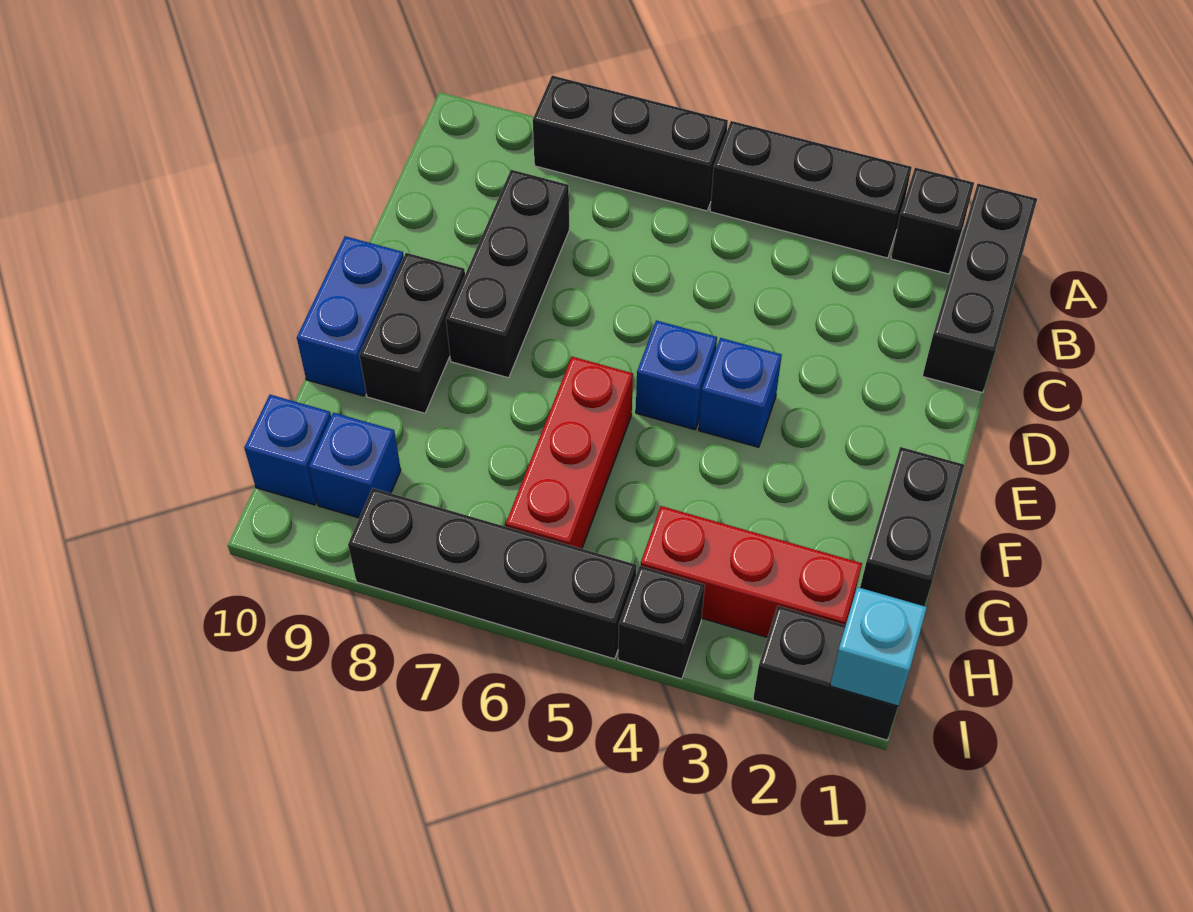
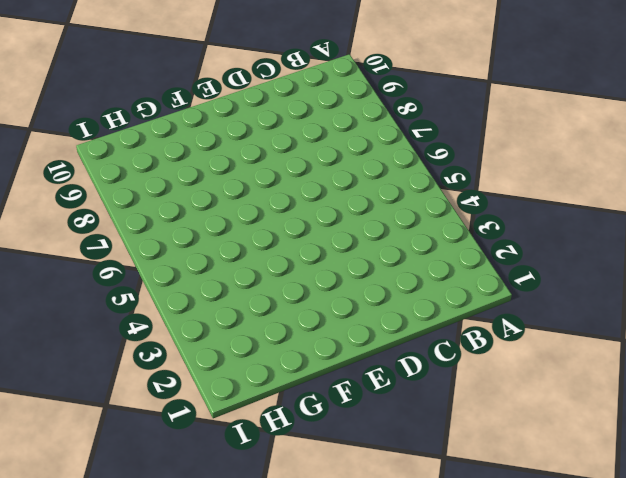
none -> black brick A1:C1 level 1
none -> black brick A2 level 1
none -> black brick A3:A5 level 1

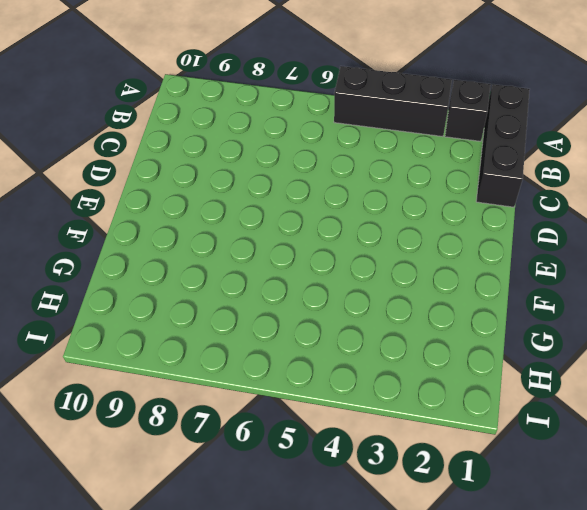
none -> black brick A6:A8 level 1
none -> black brick C8:E8 level 1
none -> blue brick E4 level 1

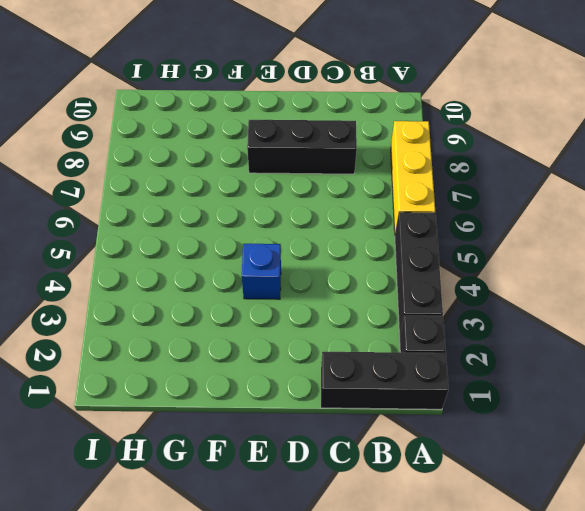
yellow brick A6:A8 level 1 -> black brick A6:A8 level 1
none -> blue brick E5 level 1
none -> black brick E9:F9 level 1
none -> blue brick E10:F10 level 1

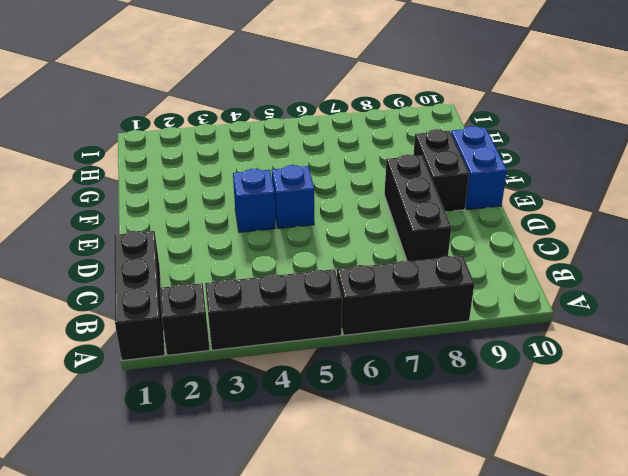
none -> black brick F1:G1 level 1
none -> red brick F6:H6 level 1
none -> red brick H2:H4 level 1

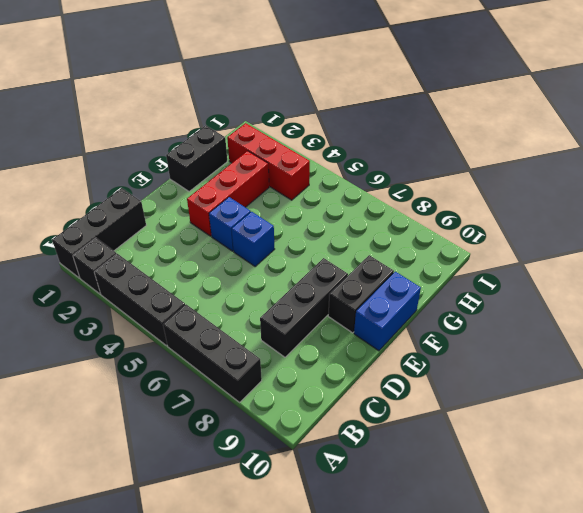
red brick E3:G3 level 1 -> red brick F6:H6 level 1
none -> blue brick H9 level 1
none -> blue brick H10 level 1
none -> black brick I1:I2 level 1

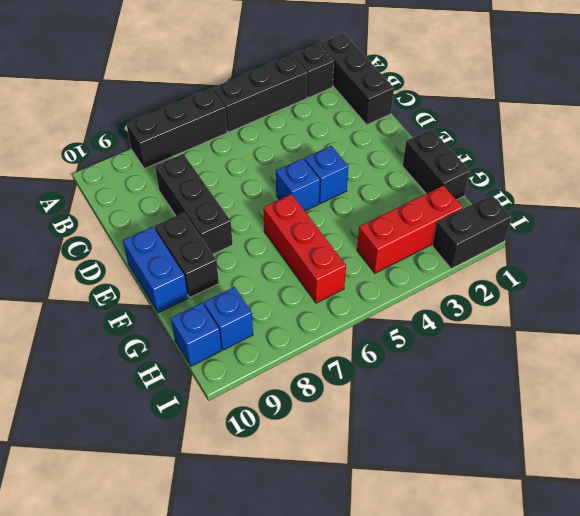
none -> black brick I4 level 1
none -> black brick I5:I8 level 1
none -> cyan brick I1 level 2

